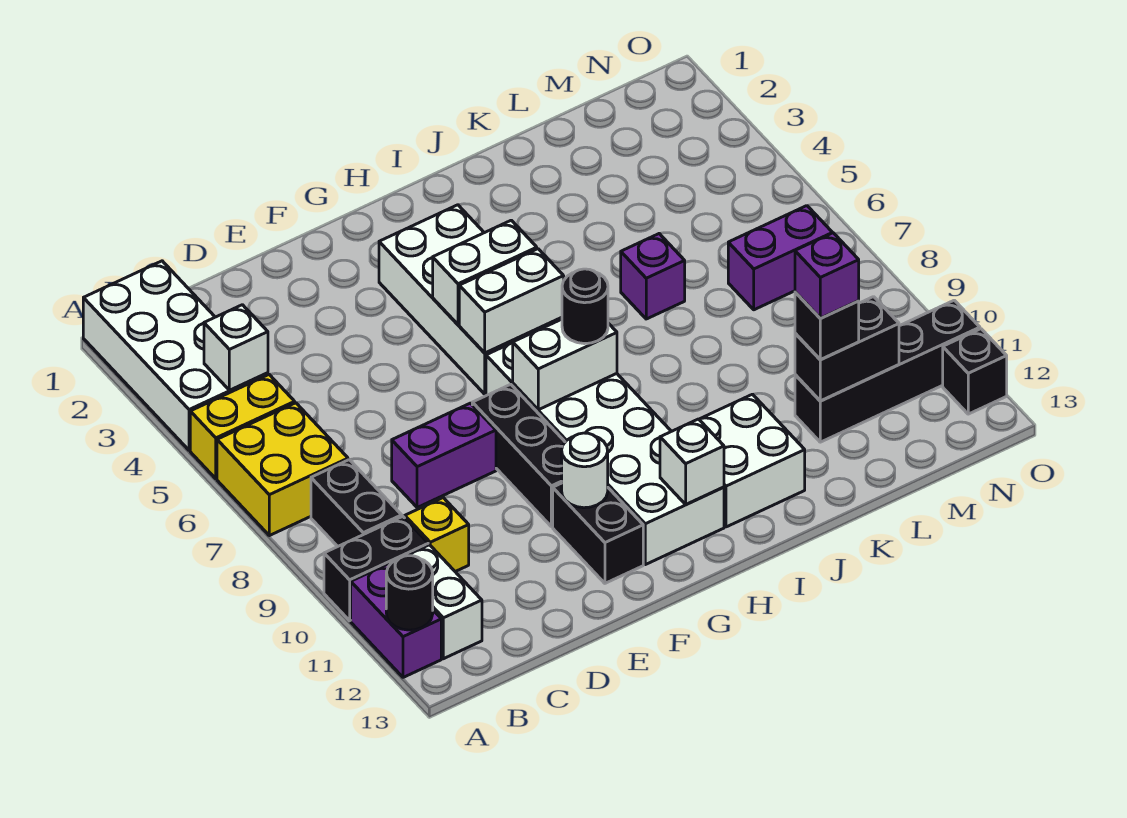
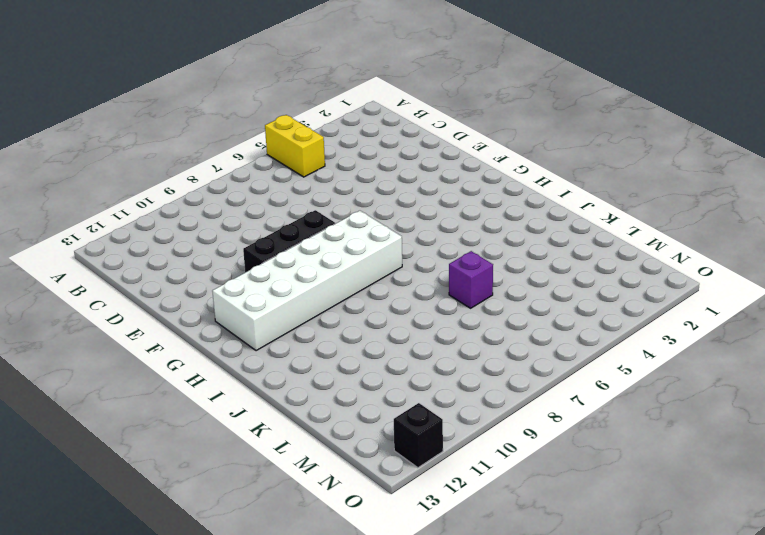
none -> white brick A1:B4 level 1
none -> yellow brick A6:B7 level 1
none -> black brick A10:B10 level 1

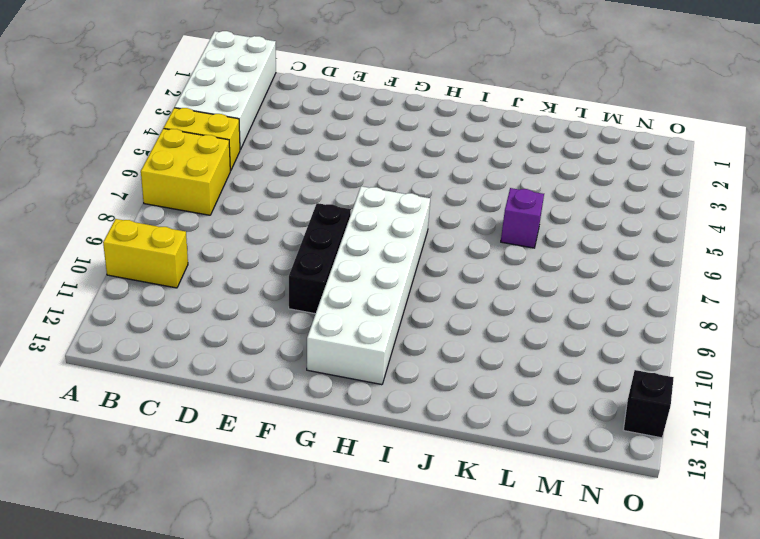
yellow brick A10:B10 level 1 -> black brick A10:B10 level 1
none -> purple brick A11:A12 level 1
none -> black brick B8:B9 level 1
none -> white brick B11:B12 level 1

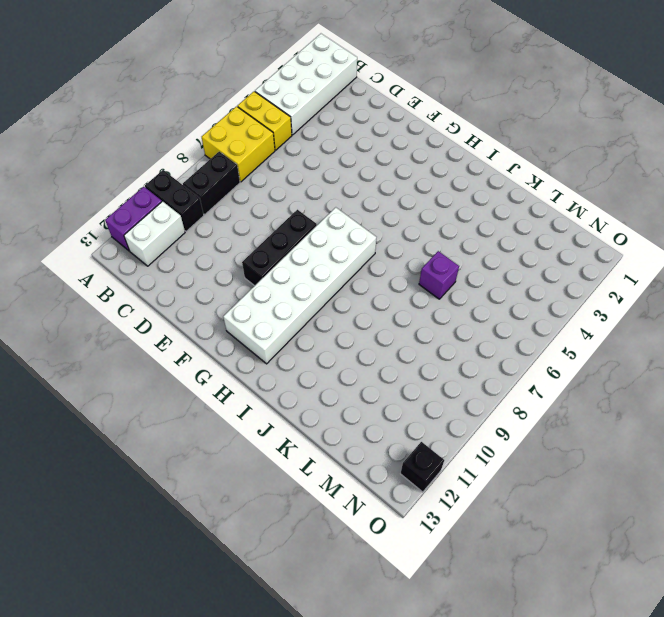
none -> yellow brick C10 level 1
none -> purple brick D8:E8 level 1
none -> black brick F11:F12 level 1

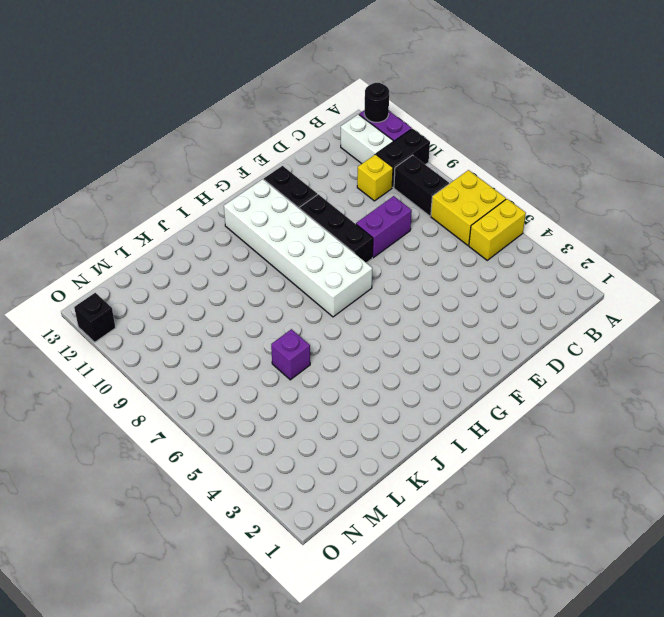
none -> white brick A1:B4 level 1
none -> white brick G3:H6 level 1
none -> white brick I11:J12 level 1

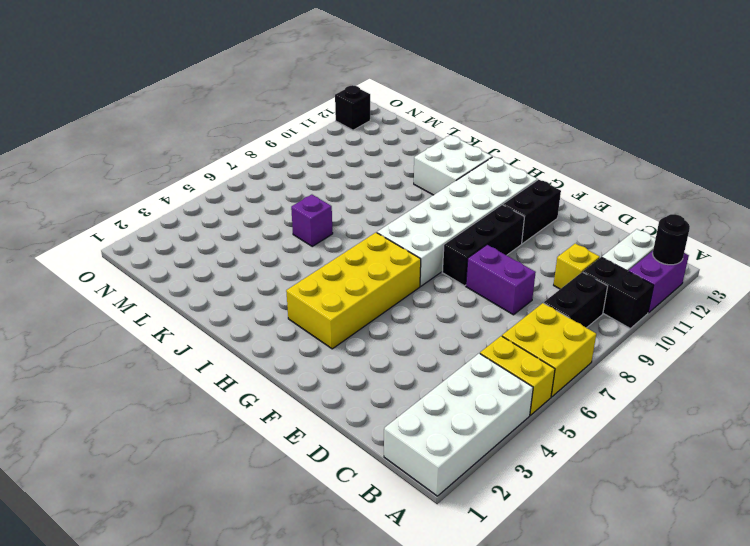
yellow brick G3:H6 level 1 -> white brick G3:H6 level 1
none -> black brick L11:O11 level 1
none -> purple brick M7:N7 level 1
none -> white brick B4 level 2

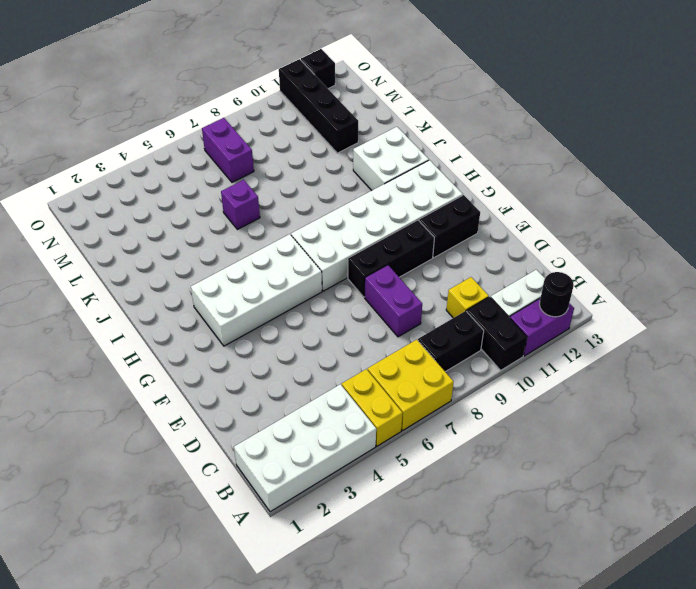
none -> white brick B4 level 2
none -> white round brick F11 level 2
none -> white brick G5:H5 level 2

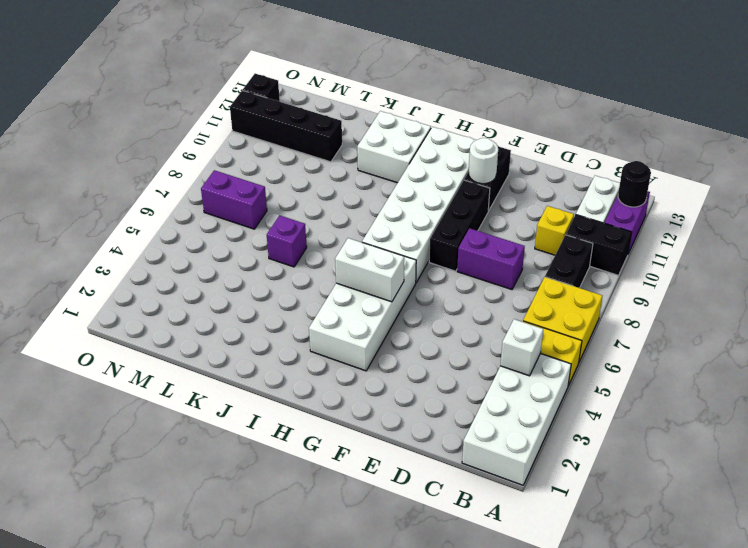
none -> white brick G6:H6 level 2
none -> white brick G8:H8 level 2
none -> white brick H12 level 2

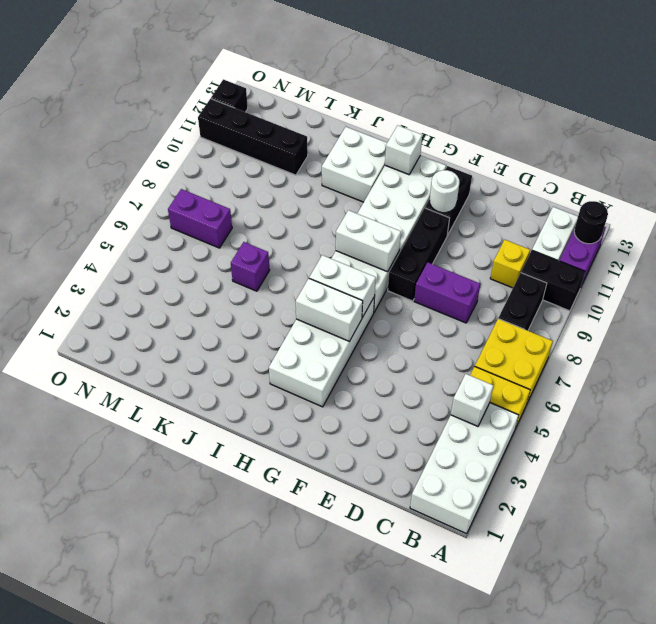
none -> black brick L11:M11 level 2
none -> black round brick H8 level 3
none -> black brick L11 level 3

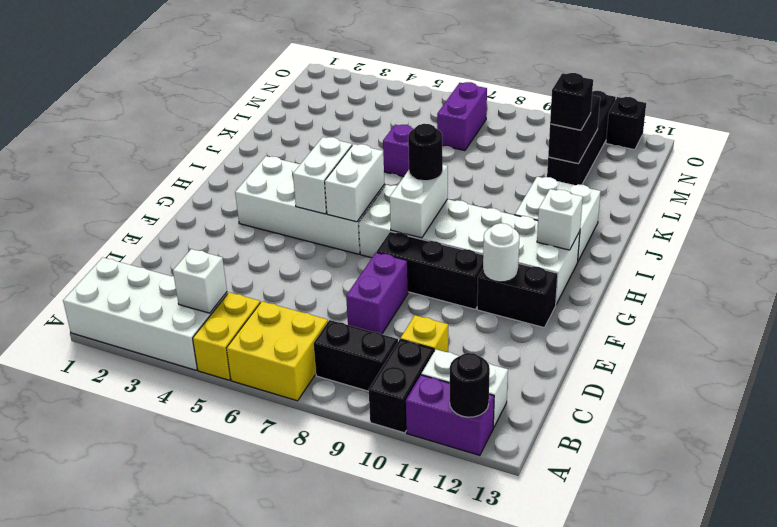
none -> purple brick L11 level 4

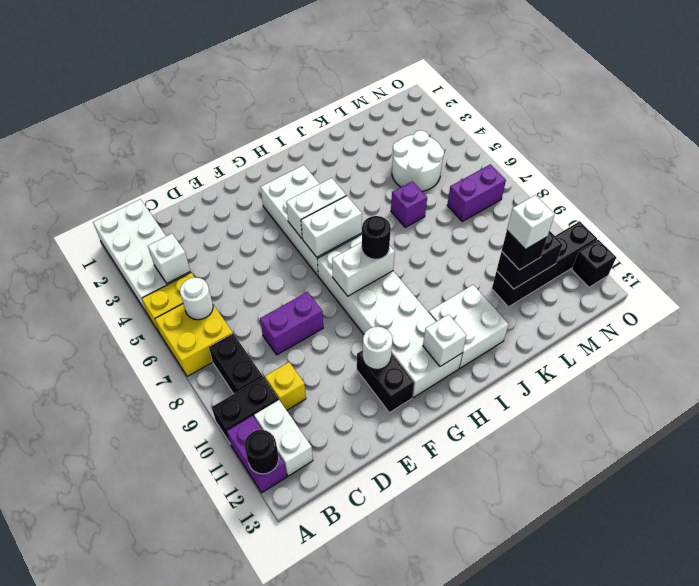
white round brick B6 level 2 -> none
white round brick L4:M5 level 1 -> none
white brick L11 level 4 -> purple brick L11 level 4
none -> black brick F8:F10 level 1

